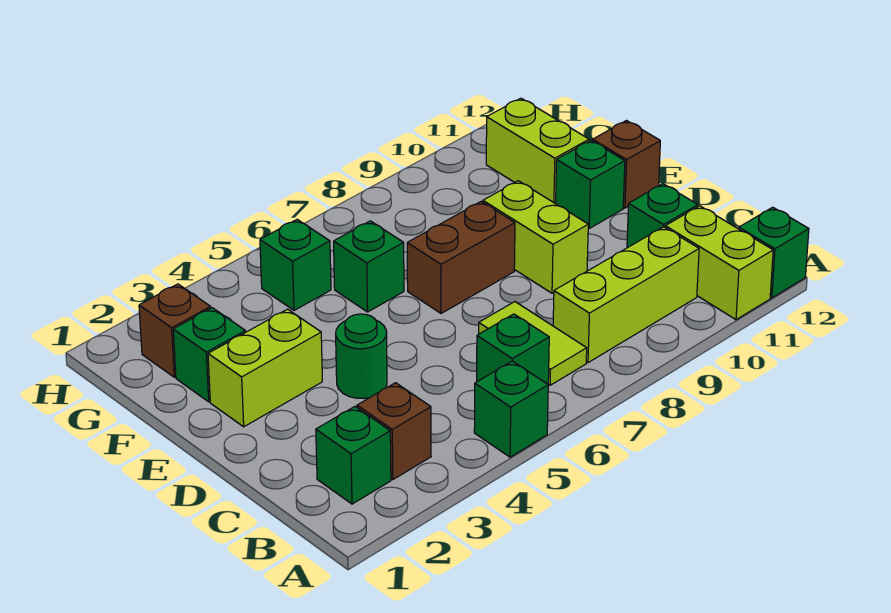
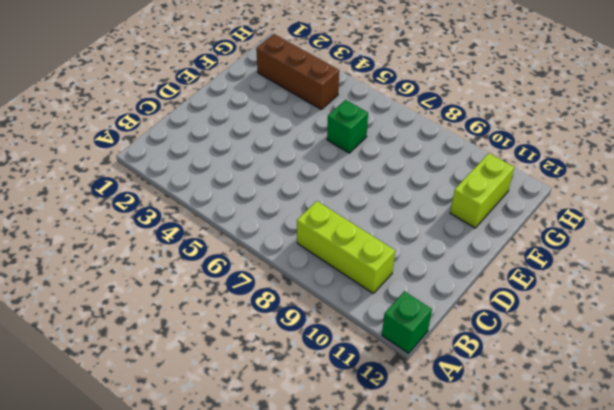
brown brick G2:G4 level 1 -> brown brick G2 level 1
none -> green brick A5 level 1
none -> lime brick A11:B11 level 1
none -> green brick B2 level 1

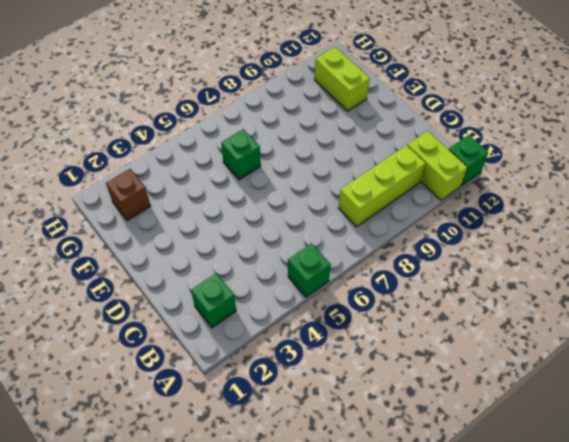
none -> brown brick B3 level 1
none -> green brick B6 level 1
none -> lime tile B7:C7 level 1

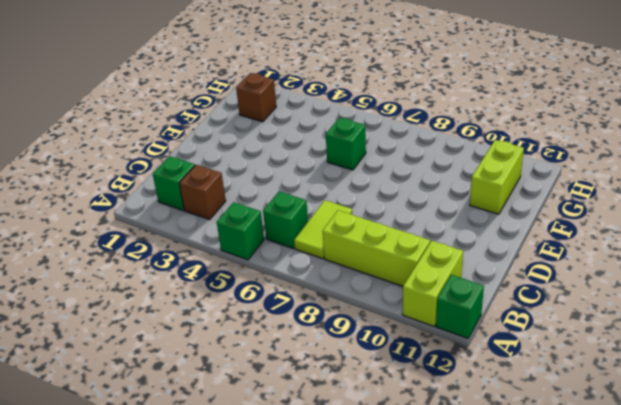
none -> green brick C11 level 1
none -> green round brick D4 level 1
none -> lime brick D9:E9 level 1

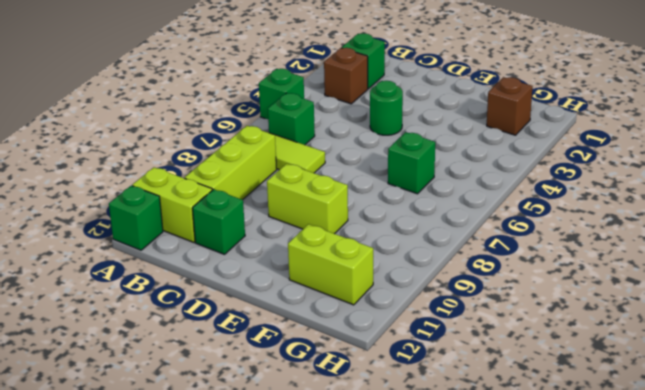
none -> lime brick E2:E3 level 1
none -> brown brick E7:E8 level 1
none -> green brick E11 level 1

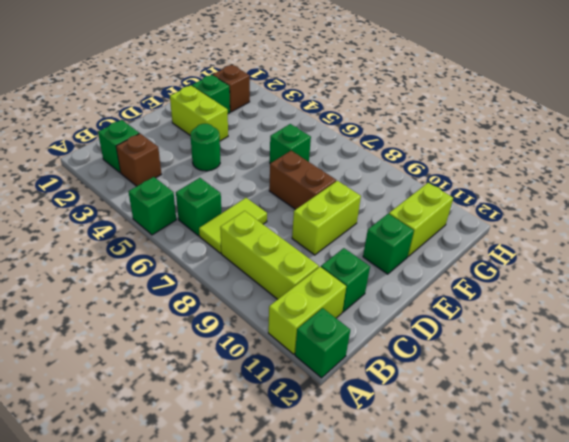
none -> brown brick E12 level 1
none -> green brick G5 level 1

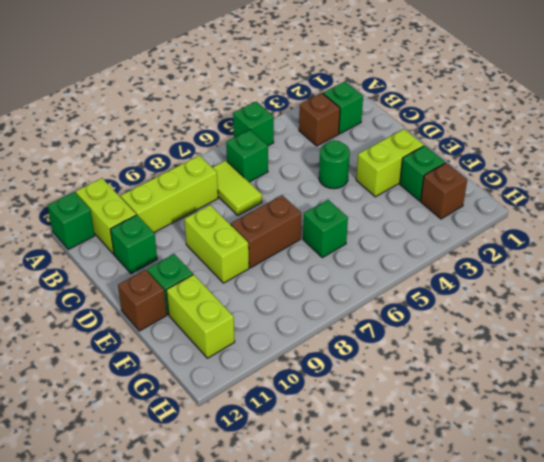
none -> green brick G5 level 1

